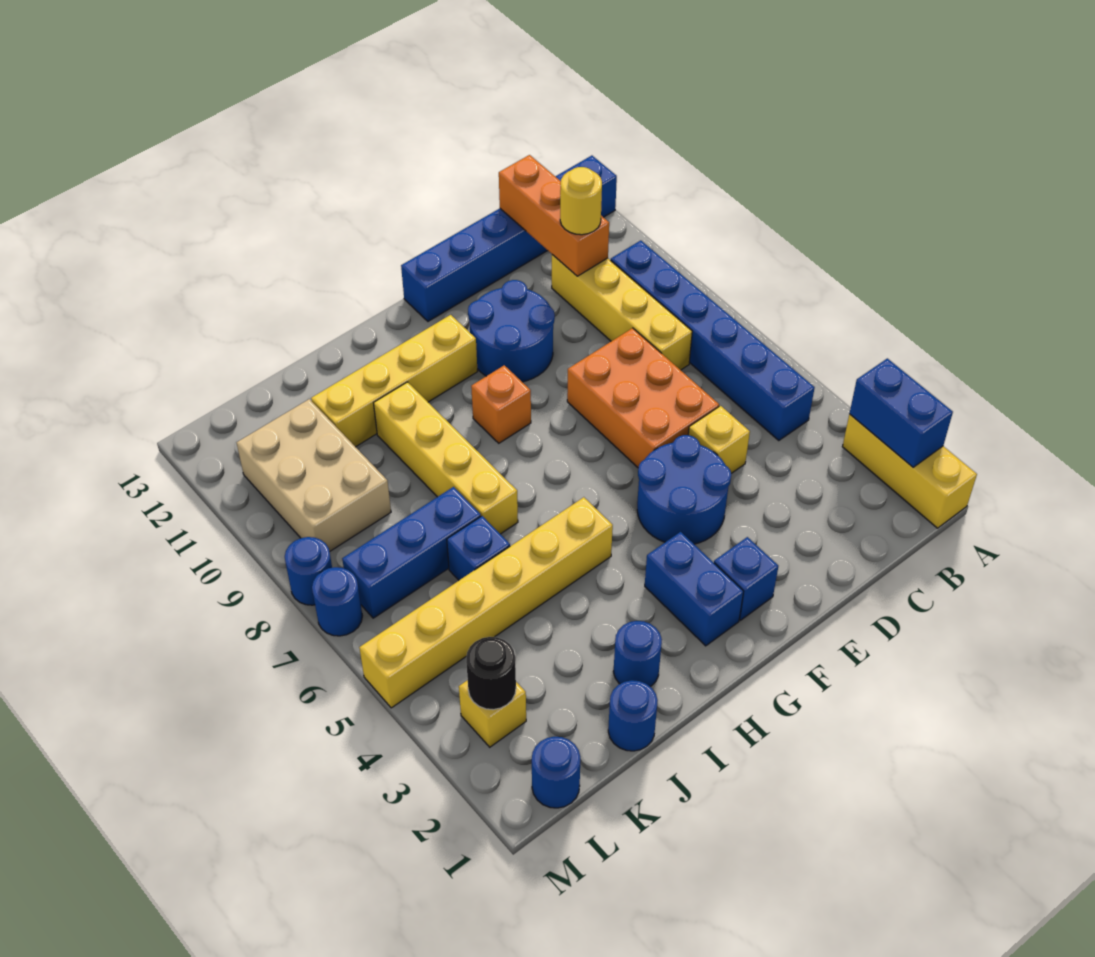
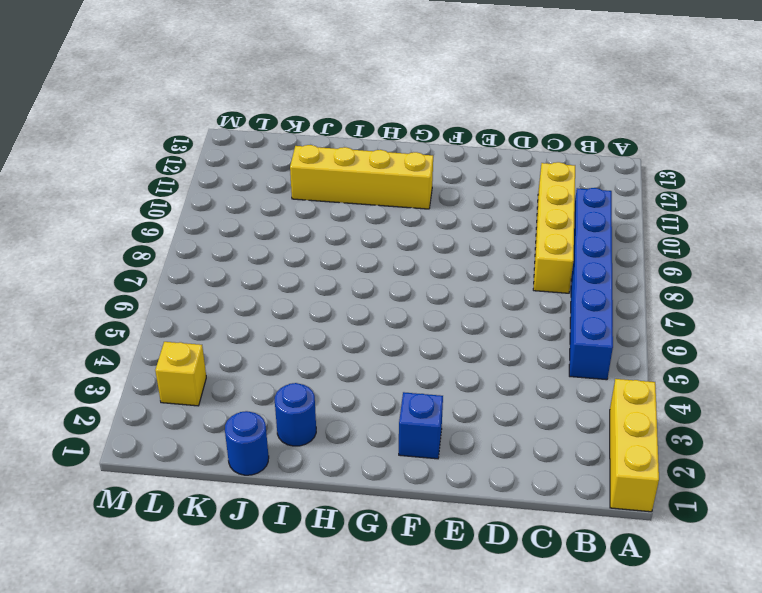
none -> blue brick A13:F13 level 1
none -> yellow brick D5 level 1
none -> orange brick D6:E8 level 1

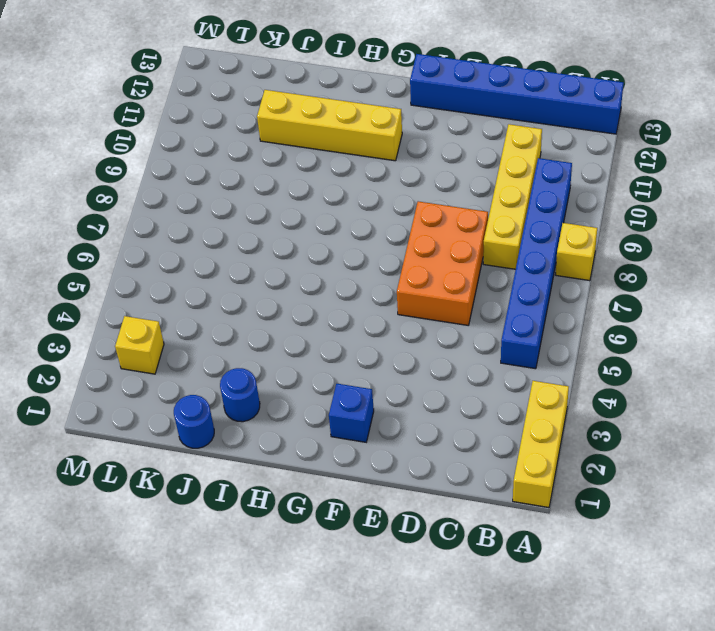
yellow brick A8 level 1 -> yellow brick D5 level 1
none -> blue round brick E4:F5 level 1
none -> blue round brick E10:F11 level 1
none -> blue brick G2:G3 level 1

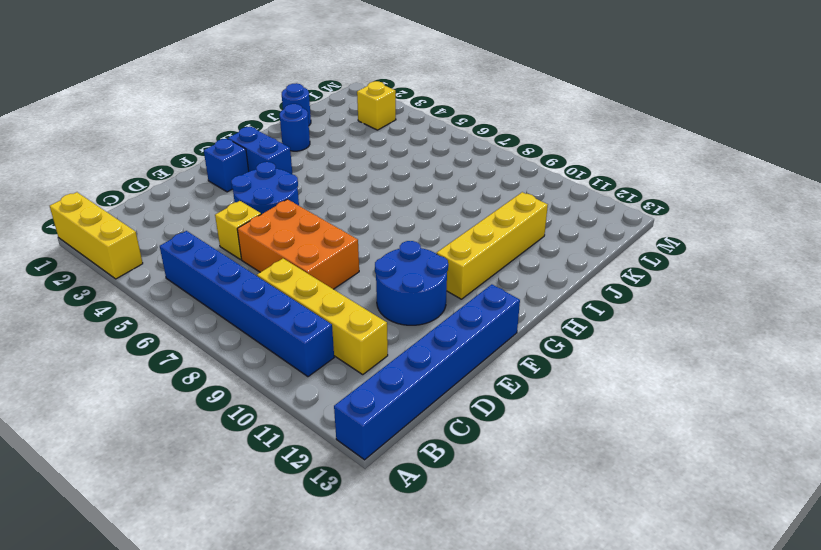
none -> orange brick G9 level 1
none -> yellow brick H5:M5 level 1
none -> yellow brick I7:I10 level 1

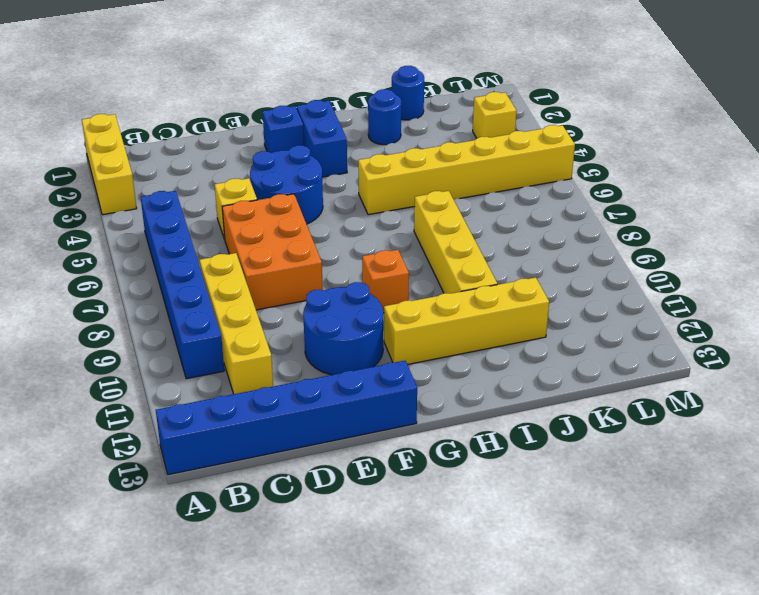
none -> blue brick J6 level 1
none -> blue brick J7:L7 level 1
none -> tan brick K9:L11 level 1

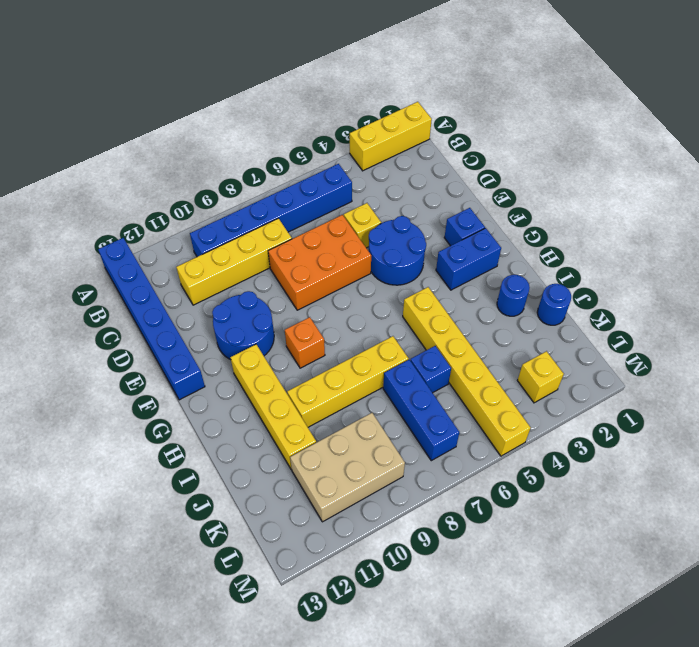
none -> blue round brick L1 level 1
none -> blue round brick M7 level 1
none -> blue round brick M8 level 1

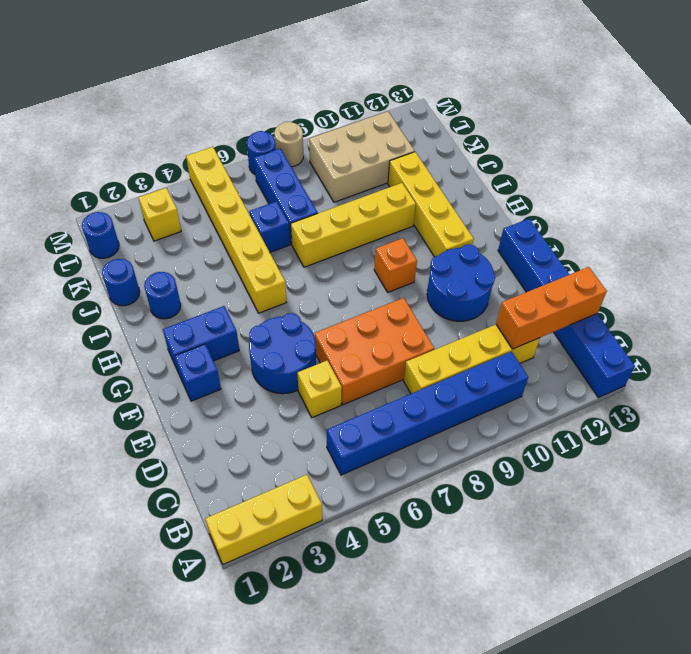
tan round brick M8 level 1 -> blue round brick M8 level 1
none -> blue brick A2:A3 level 2
none -> black round brick L3 level 2
none -> yellow round brick C11 level 3

